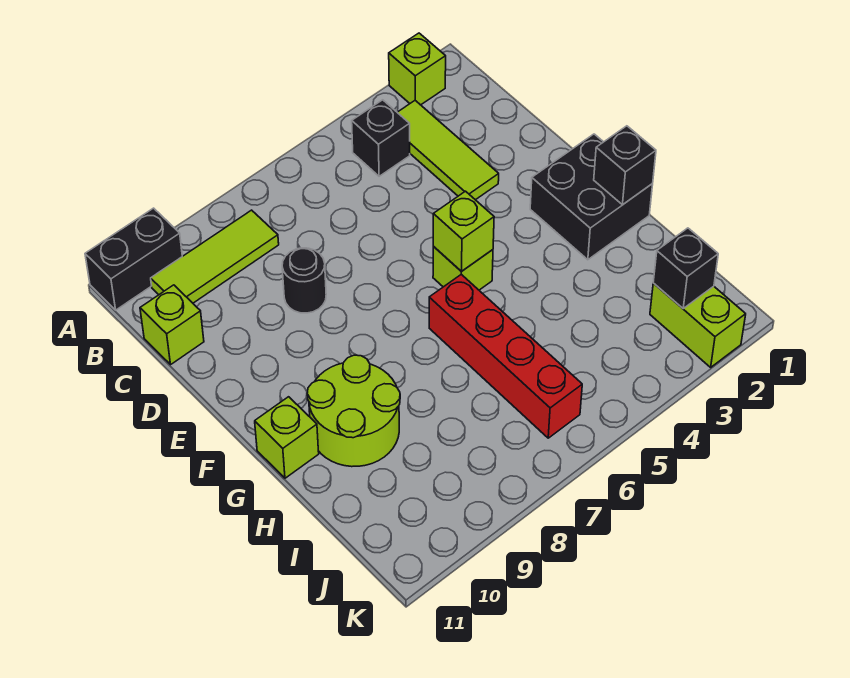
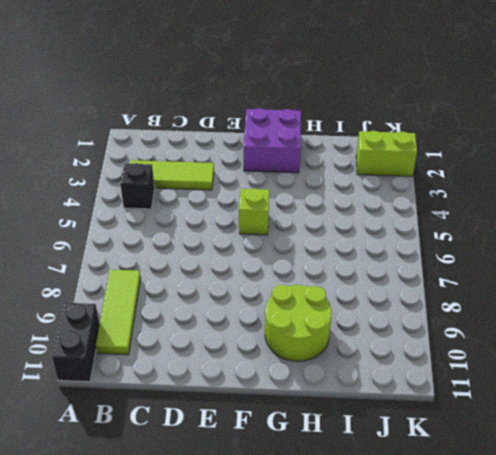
purple brick F1:G2 level 1 -> black brick F1:G2 level 1
none -> lime brick A2 level 1
none -> lime brick C11 level 1
none -> black round brick D8 level 1

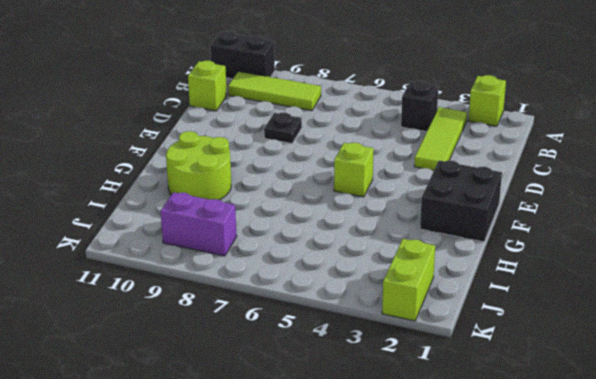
black plate D8 level 1 -> black round brick D8 level 1
purple brick J8:J9 level 1 -> none
none -> red brick G6:J6 level 1
none -> lime brick G11 level 1
none -> lime brick F5 level 2

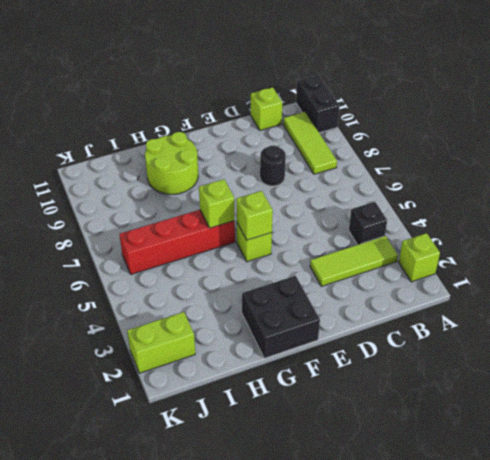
lime brick G6 level 2 -> lime brick G11 level 1
none -> black brick G1 level 2
none -> black brick J2 level 2

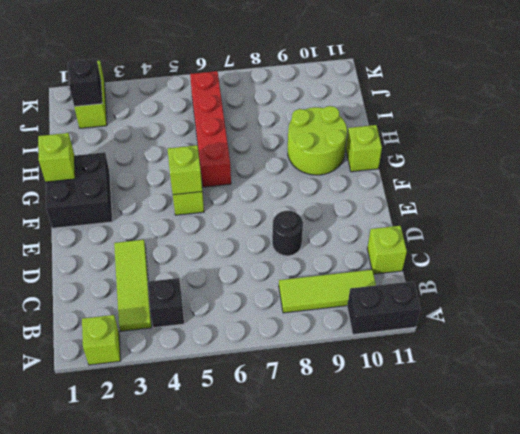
lime brick G1 level 2 -> black brick G1 level 2

